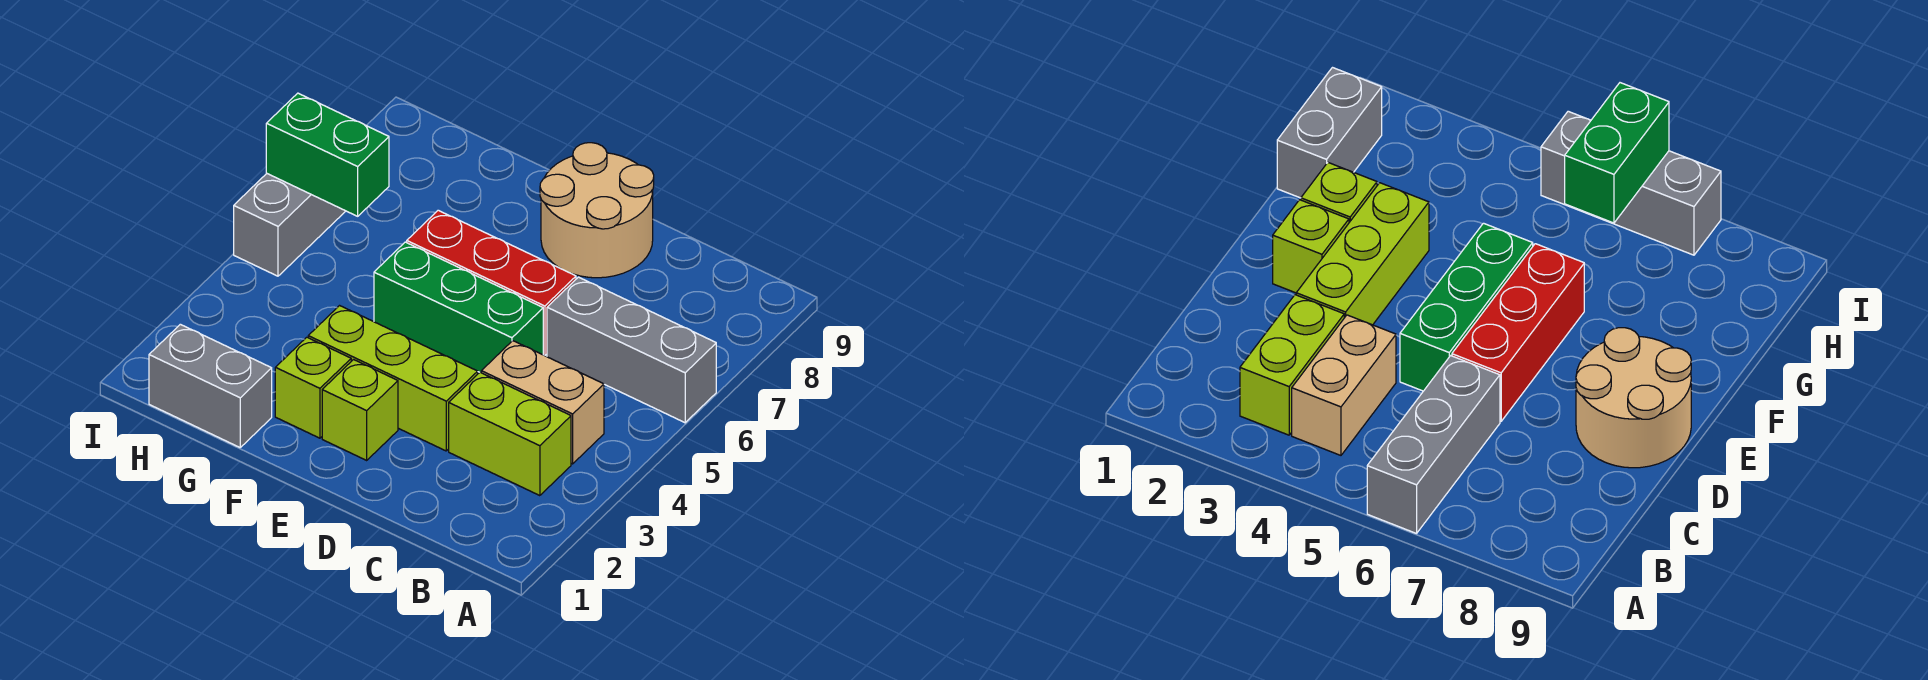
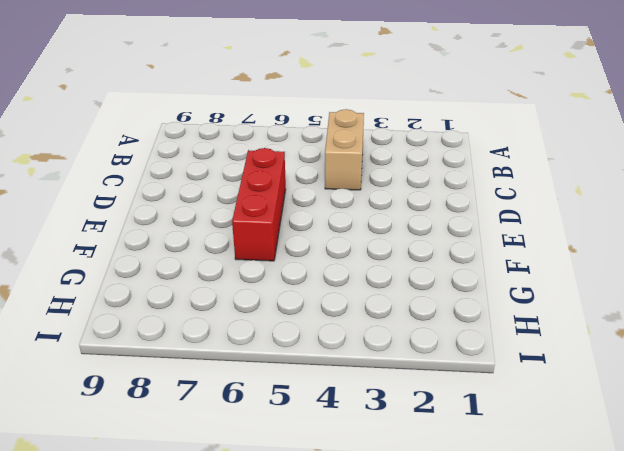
none -> grey brick A6:C6 level 1
none -> lime brick B3:C3 level 1
none -> lime brick D3:F3 level 1

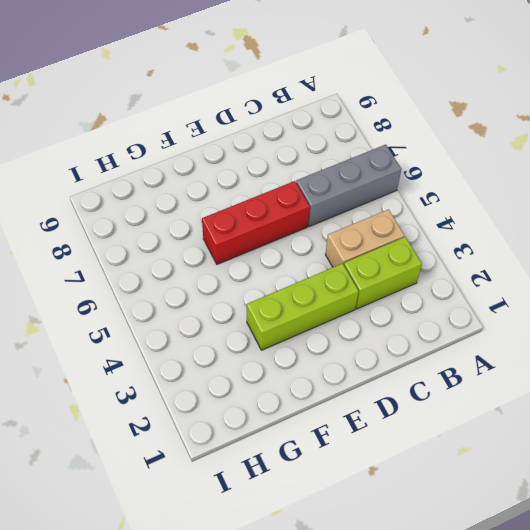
none -> green brick D5:F5 level 1
none -> tan round brick D8:E9 level 1
none -> lime brick E2 level 1

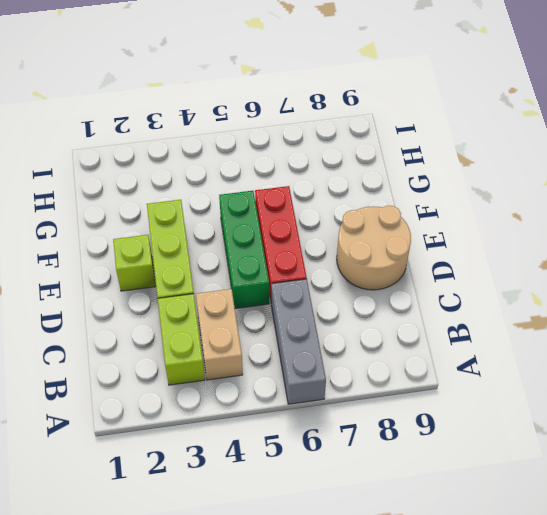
none -> lime brick F2 level 1
none -> grey brick G1:H1 level 1
none -> grey brick I5:I7 level 1

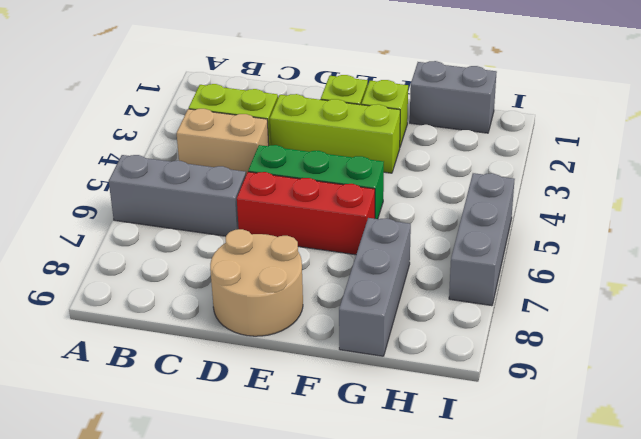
grey brick G7:G9 level 1 -> none
none -> green brick H6:I6 level 2

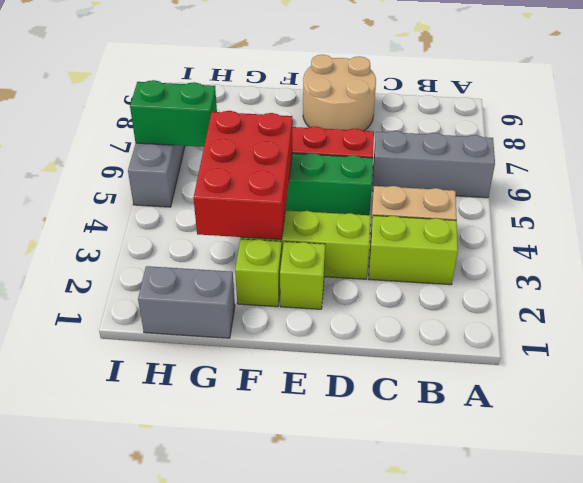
red brick F3:G5 level 2 -> none

